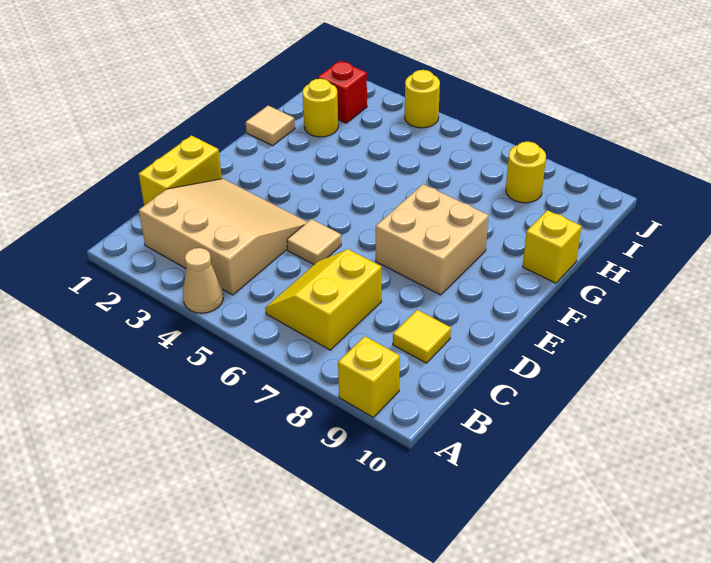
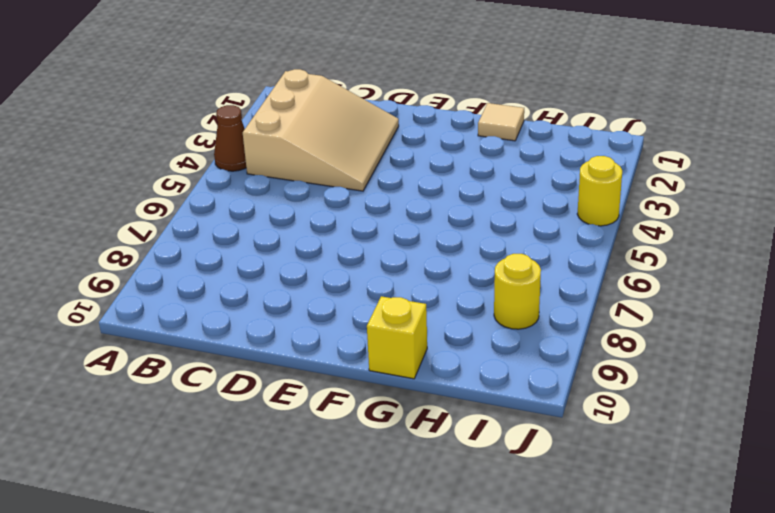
brown cone A4 level 1 -> tan cone A4 level 1
none -> yellow brick A9 level 1
none -> yellow slope B6:C7 level 1 top 7
none -> yellow brick C1:D1 level 1

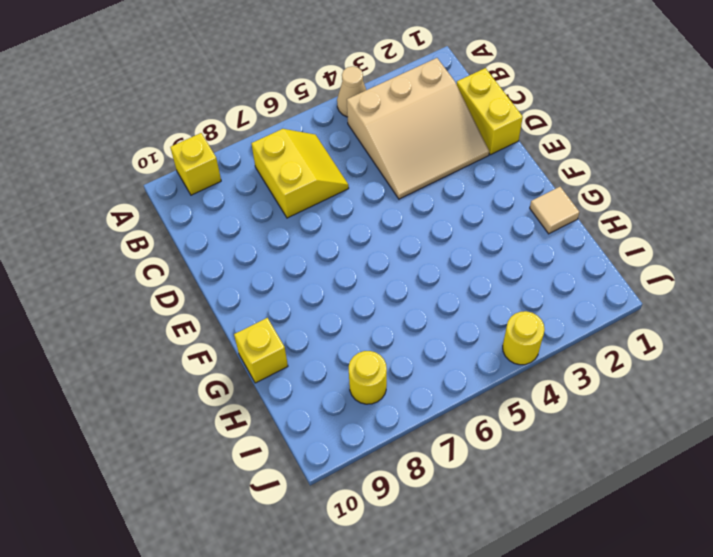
none -> yellow tile C9 level 1
none -> tan tile D5 level 1
none -> tan brick E7:F8 level 1

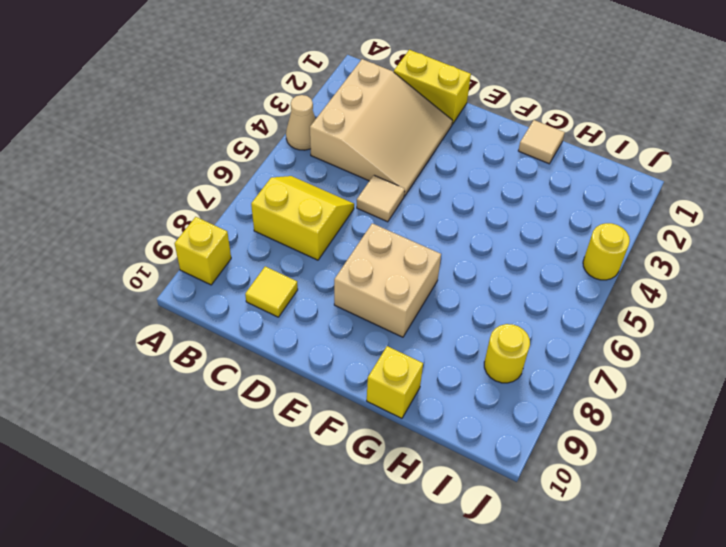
none -> yellow round brick H2 level 1
none -> red brick I2 level 1

